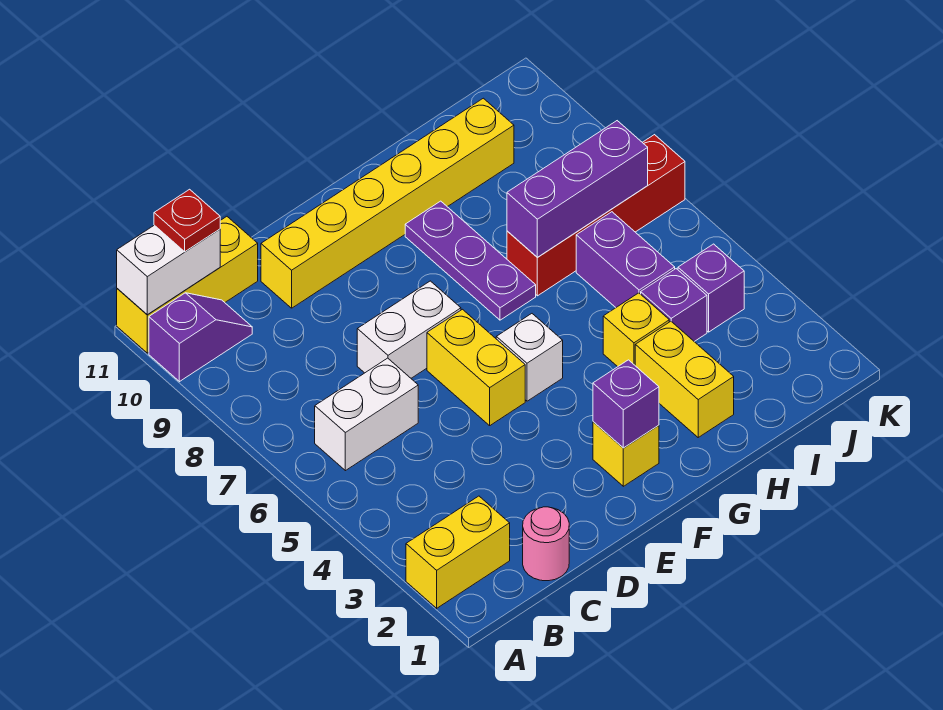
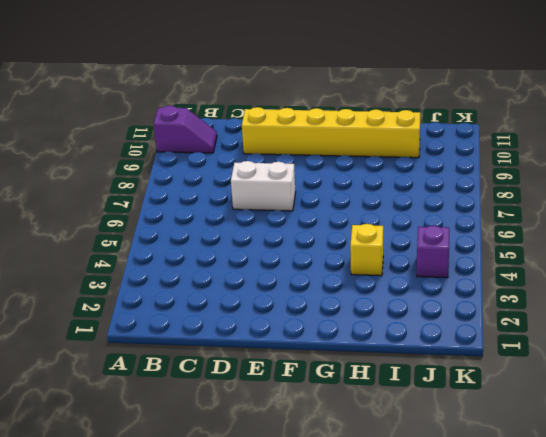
none -> yellow brick A2:B2 level 1
none -> yellow brick A11:C11 level 1
none -> white brick B6:C6 level 1

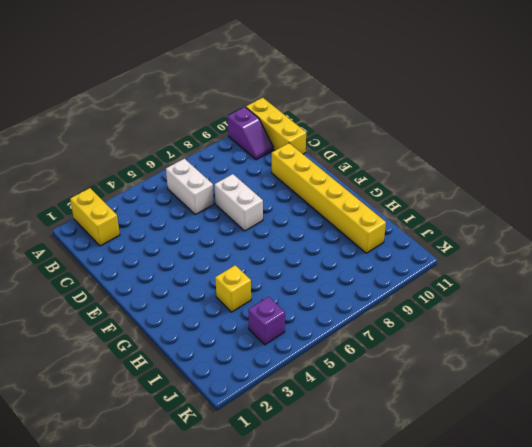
none -> pink round brick C1 level 1
none -> yellow brick E5:E6 level 1
none -> yellow brick F2 level 1

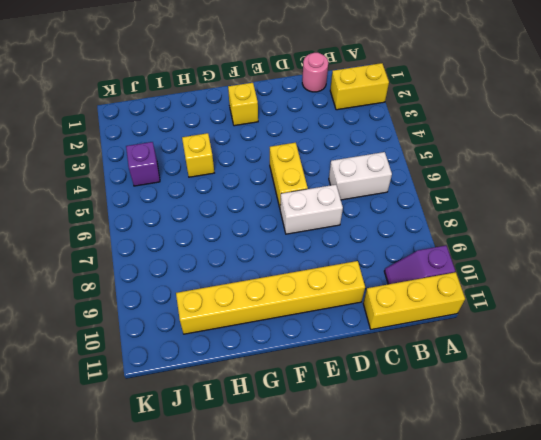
none -> white brick F5 level 1
none -> purple plate G7:G9 level 1
none -> yellow brick H2:H3 level 1

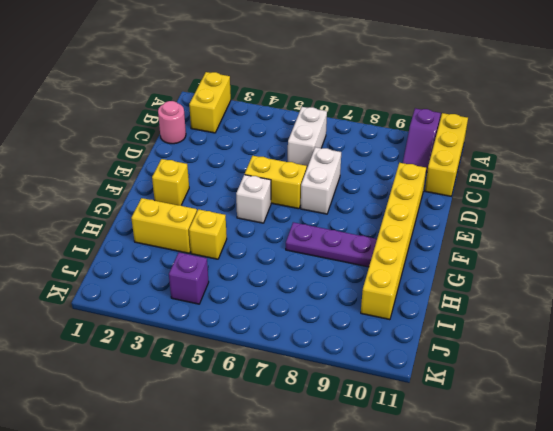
none -> red brick H7:K7 level 1
none -> purple brick I4 level 1
none -> purple brick I5:I6 level 1

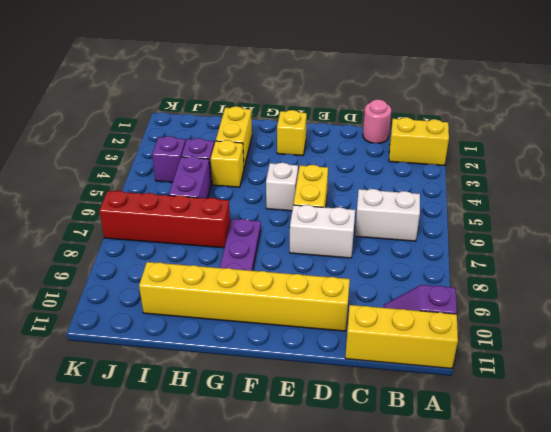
none -> white brick A11:B11 level 2
none -> purple brick F2 level 2
none -> purple brick H7:J7 level 2

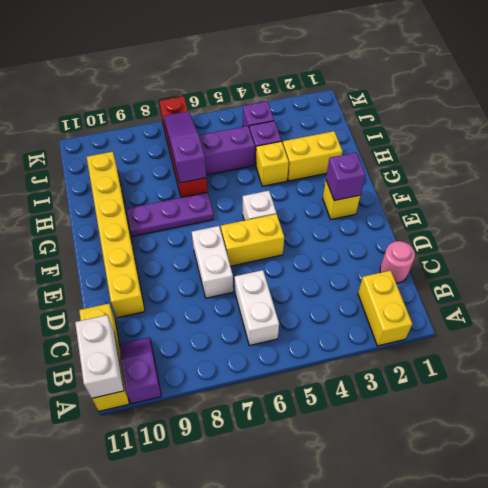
purple slope H7:J7 level 2 top H -> purple brick H7:J7 level 2
none -> red plate B11 level 3

